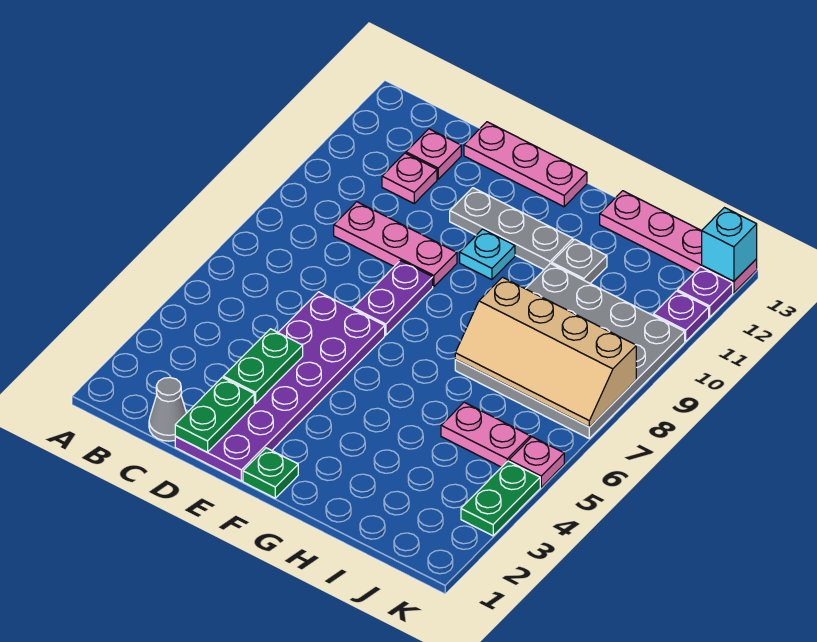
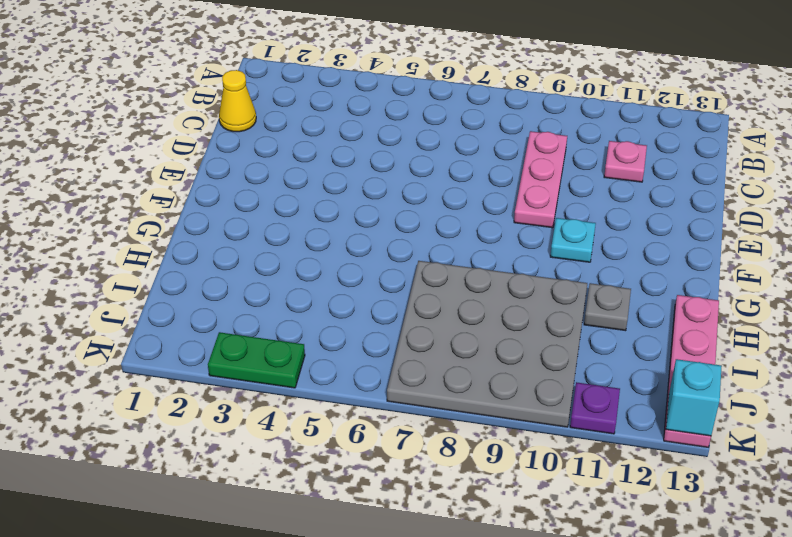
yellow cone C1 level 1 -> grey cone C1 level 1
none -> pink plate C12 level 1
none -> purple plate D1:E6 level 1
none -> pink plate D13:F13 level 1

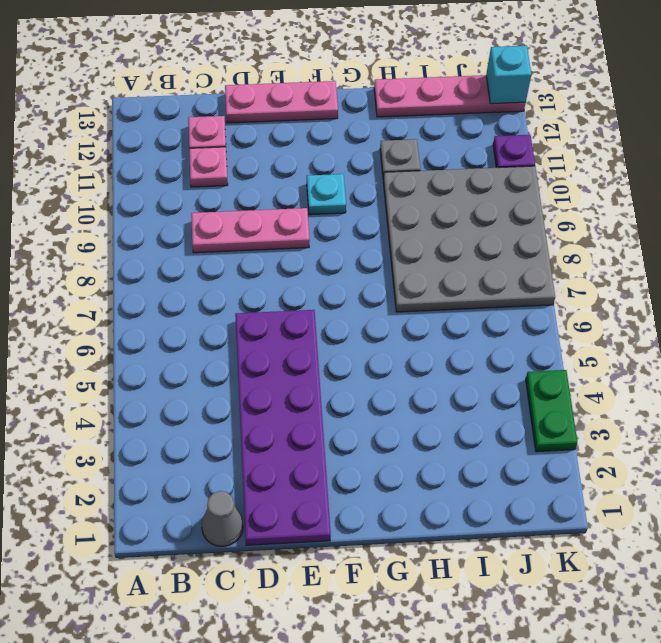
none -> purple plate E7:E8 level 1
none -> grey plate E11:G11 level 1
none -> green plate F1 level 1

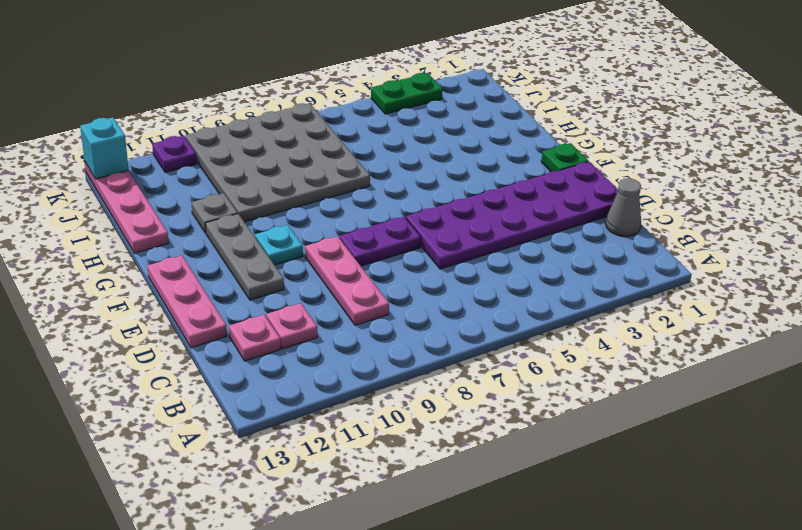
none -> pink plate I5:J5 level 1
none -> pink plate K5 level 1
none -> purple plate K12 level 1

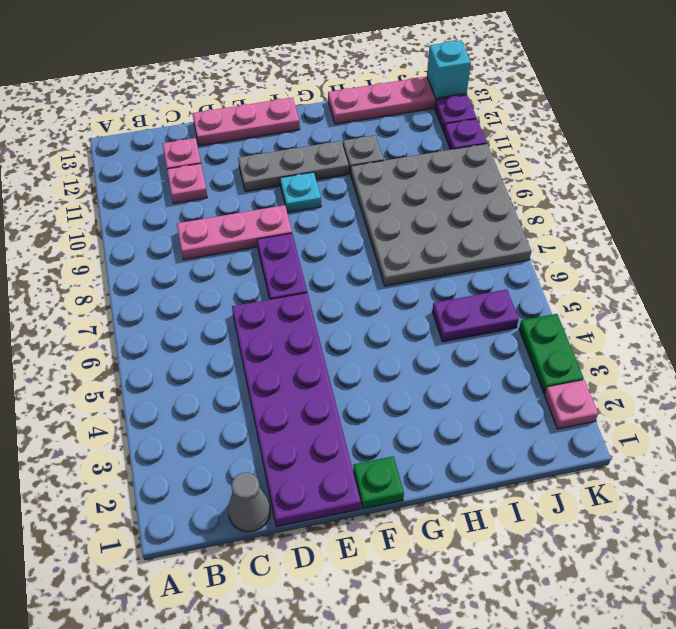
purple plate I5:J5 level 1 -> pink plate I5:J5 level 1
pink plate K2 level 1 -> pink plate K5 level 1
none -> green plate D1:D2 level 2
none -> green plate D3:D4 level 2
none -> tan slope H7:K8 level 2 top 8

